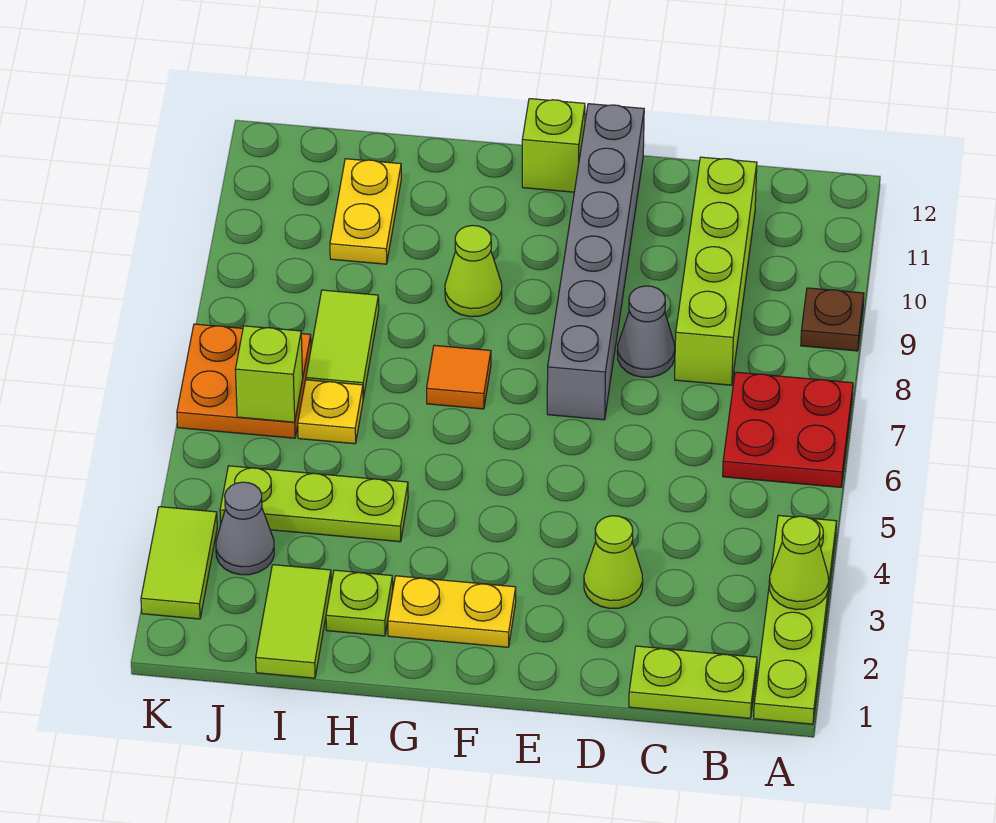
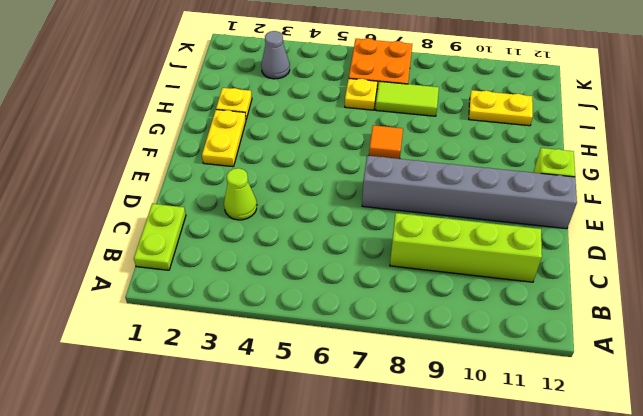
yellow plate H2 level 1 -> lime plate H2 level 1
none -> lime plate A1:A4 level 1
none -> red plate A6:B7 level 1
none -> brown plate A9 level 1

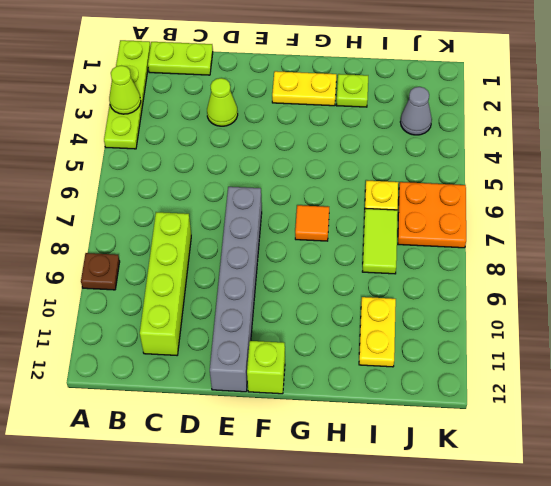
none -> red plate A6:B7 level 1
none -> grey cone D8 level 1
none -> lime cone G9 level 1

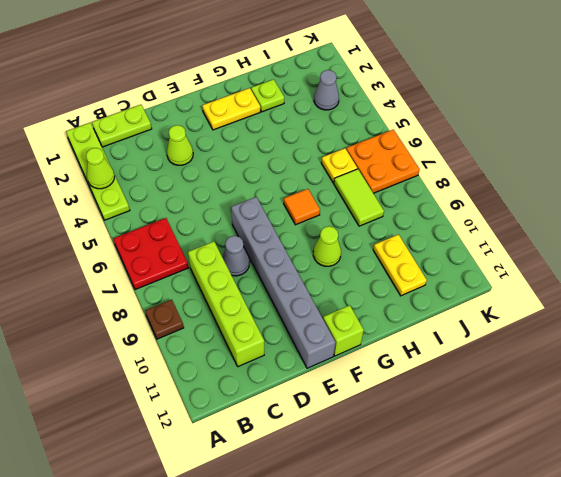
none -> lime plate H4:J4 level 1
none -> lime tile I1:I2 level 1
none -> lime tile K2:K3 level 1

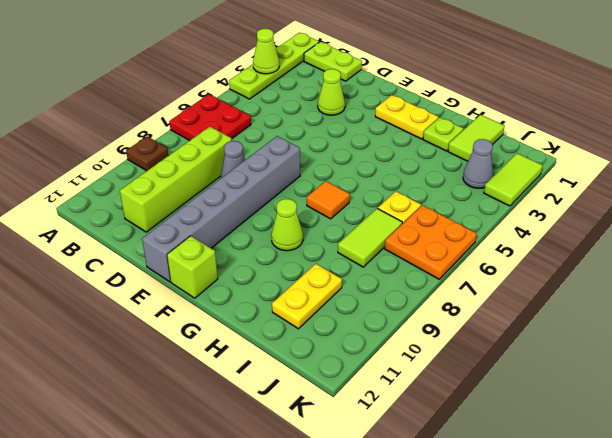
none -> lime plate H4:J4 level 1
none -> lime brick J6 level 2

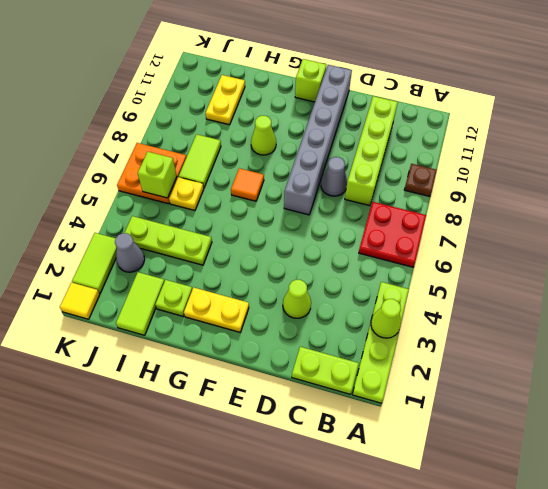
yellow tile K1 level 1 -> none

